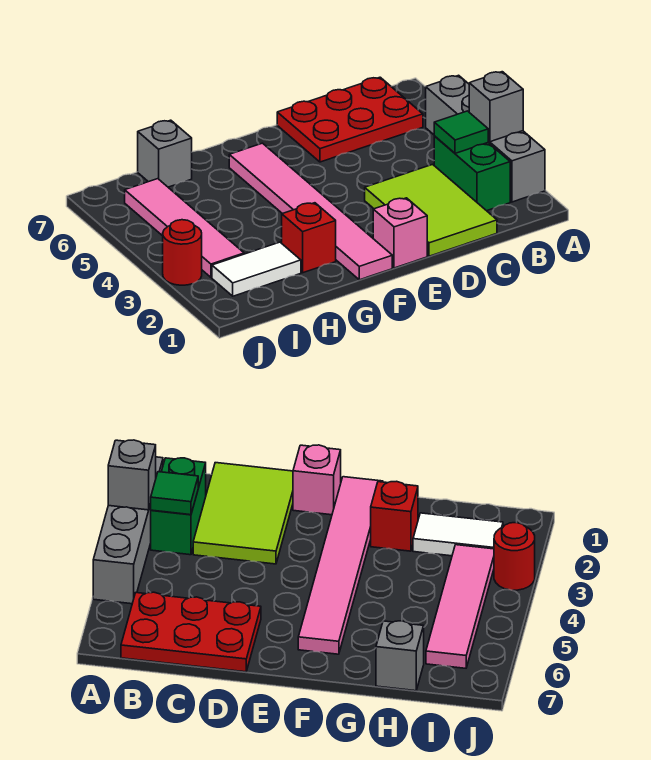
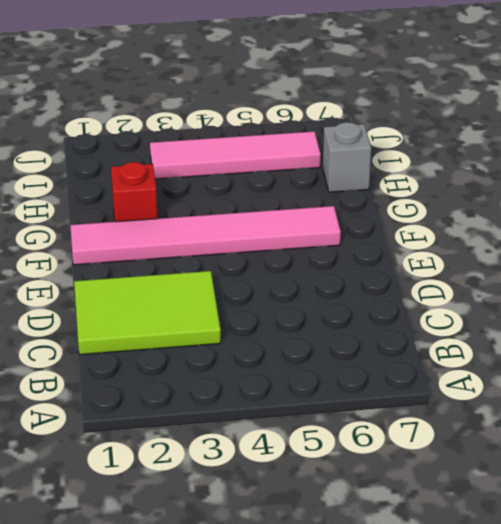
none -> grey brick A2:A5 level 1
none -> green brick B2:B3 level 1
none -> red plate B6:D7 level 1

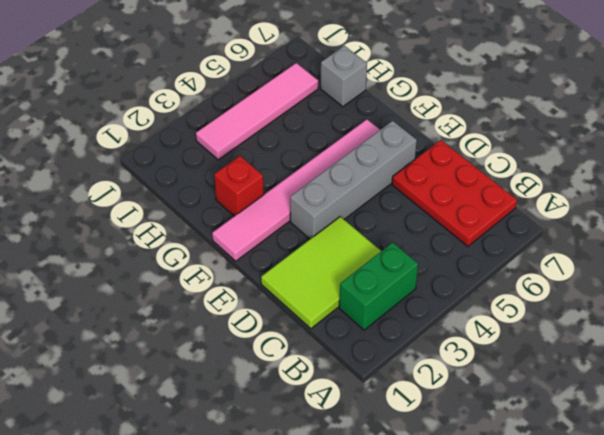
grey brick E3:E6 level 1 -> grey brick A2:A5 level 1
none -> pink brick E1 level 1
none -> white tile H2:I2 level 1
none -> red round brick J3 level 1

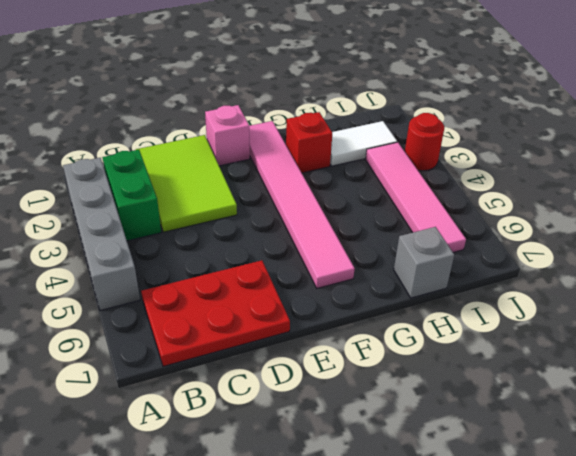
none -> grey brick A3 level 2
none -> green tile B3 level 2

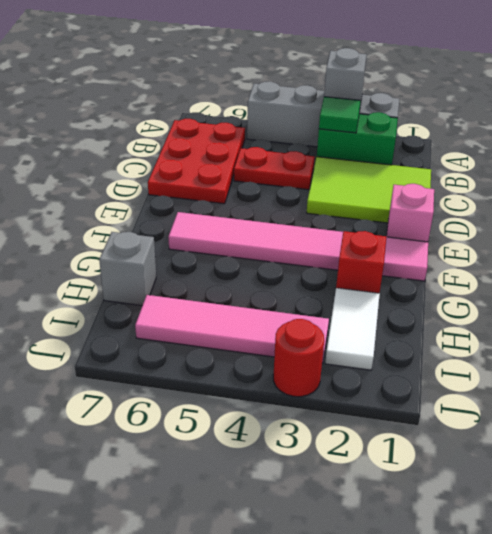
red plate C4:C5 level 1 -> none

